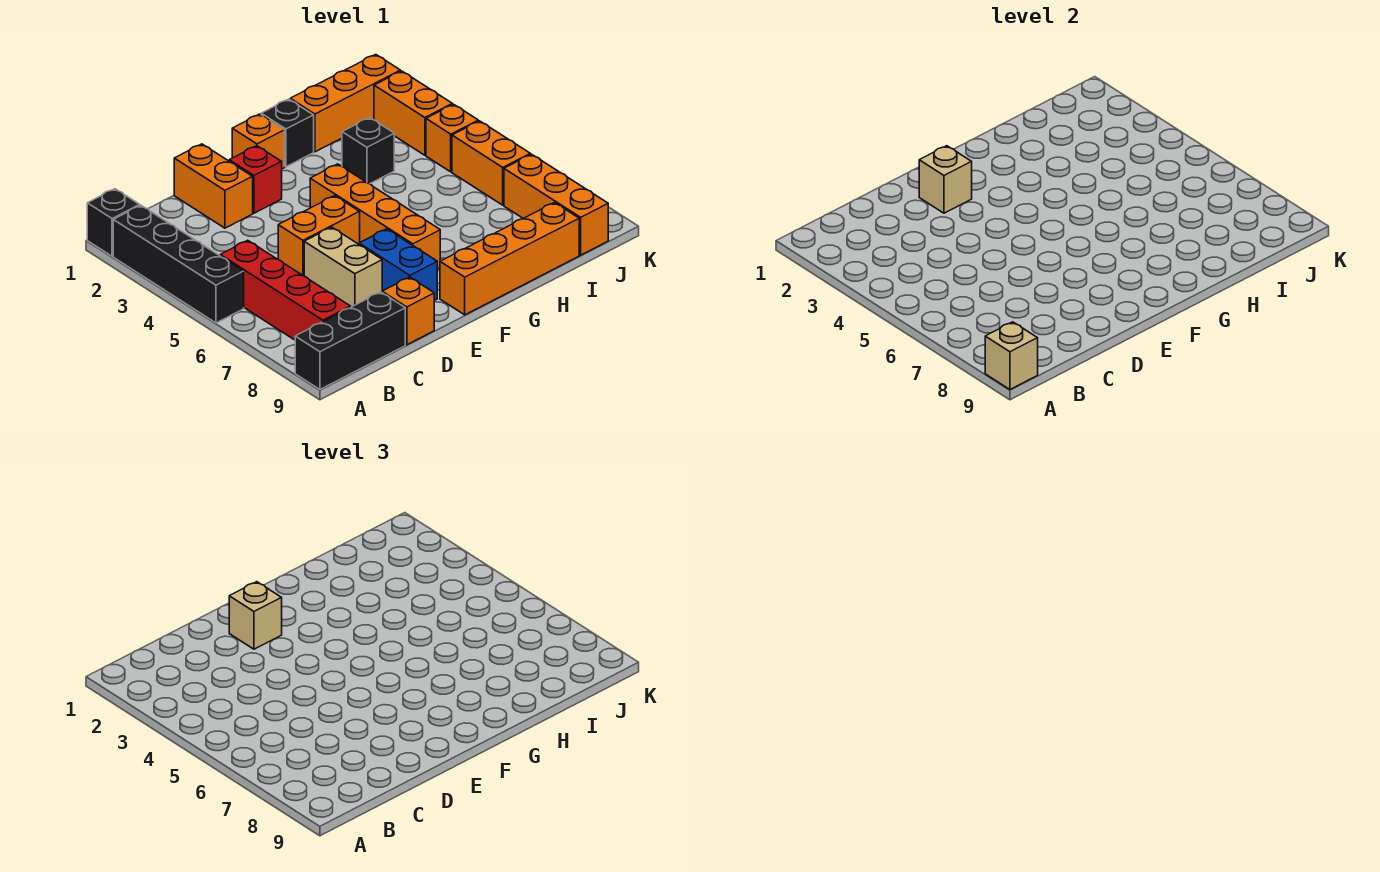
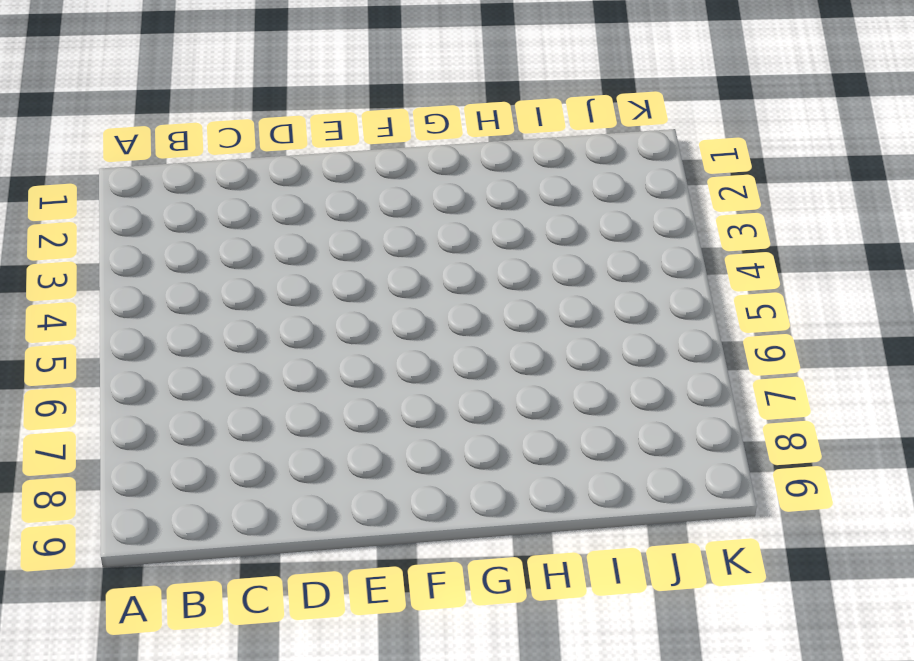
none -> black brick A1 level 1
none -> black brick A2:A5 level 1
none -> black brick A9:C9 level 1

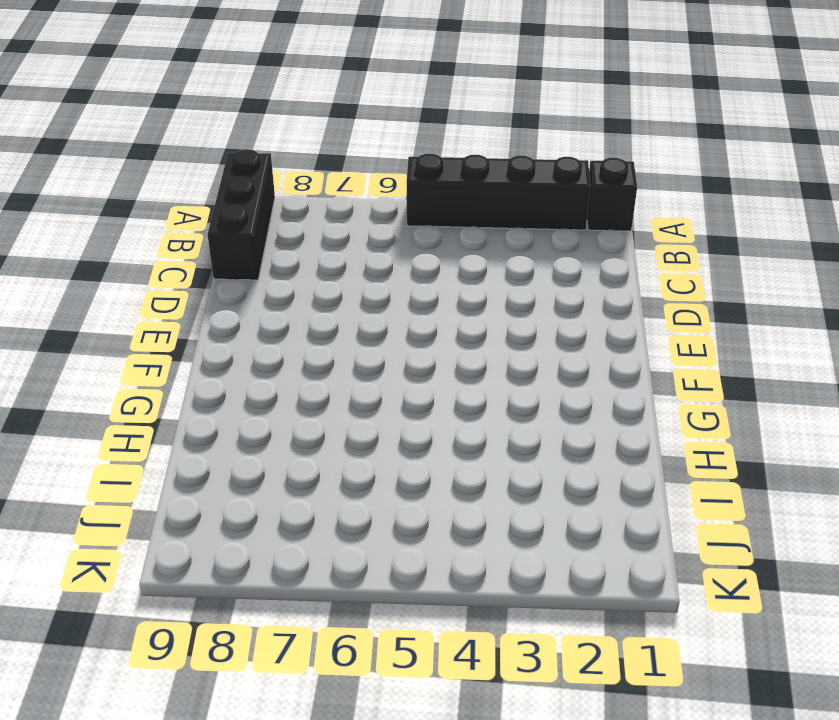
none -> red brick B5:B8 level 1
none -> orange brick D1:D2 level 1
none -> orange brick D5:E5 level 1

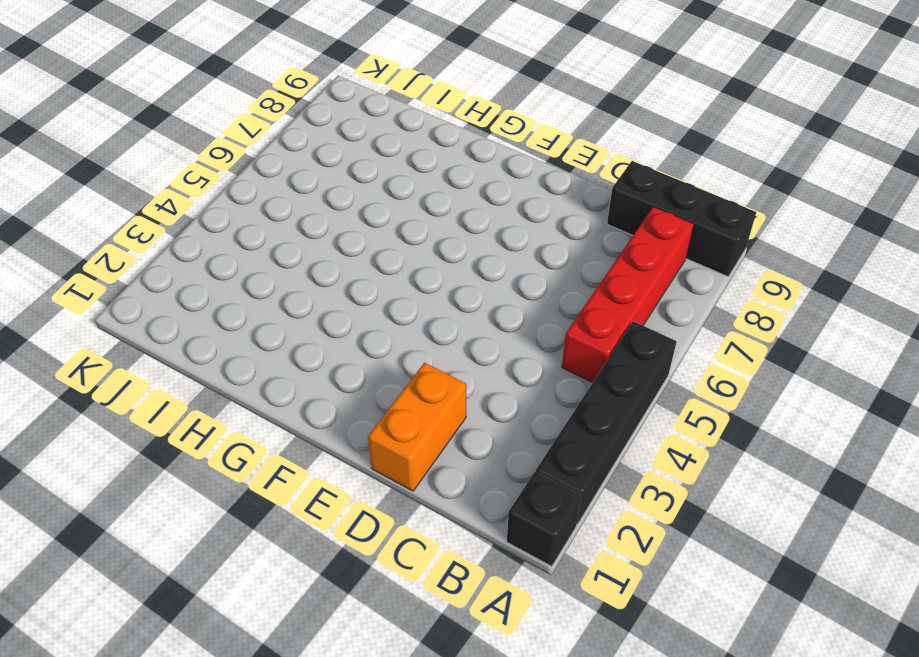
none -> orange brick D5:E5 level 1
none -> tan brick D6:D7 level 1
none -> orange brick D9 level 1

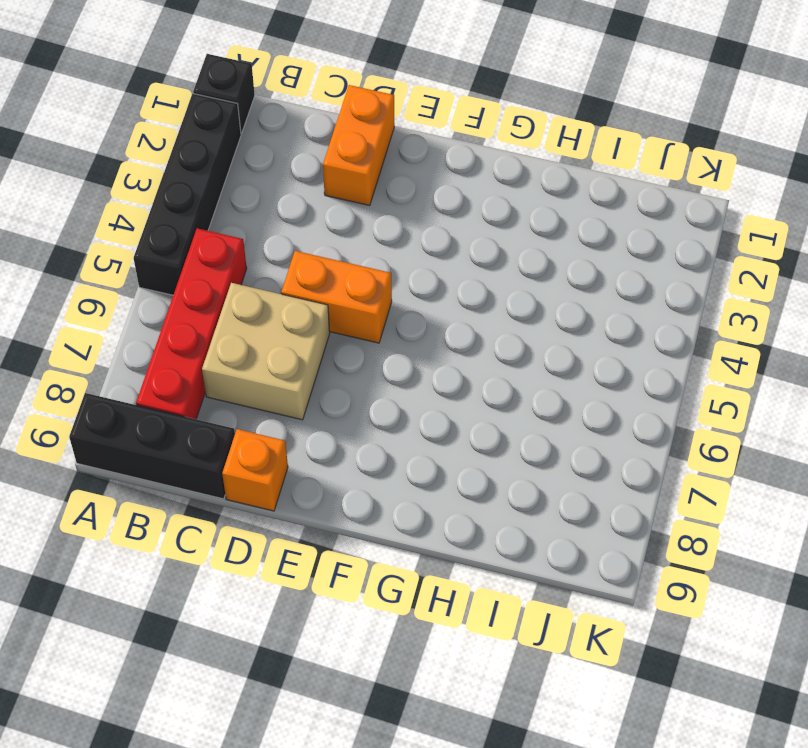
tan brick C6:D7 level 1 -> tan brick D6:D7 level 1
none -> red brick E2 level 1
none -> blue brick E7:E8 level 1
none -> orange brick F1 level 1

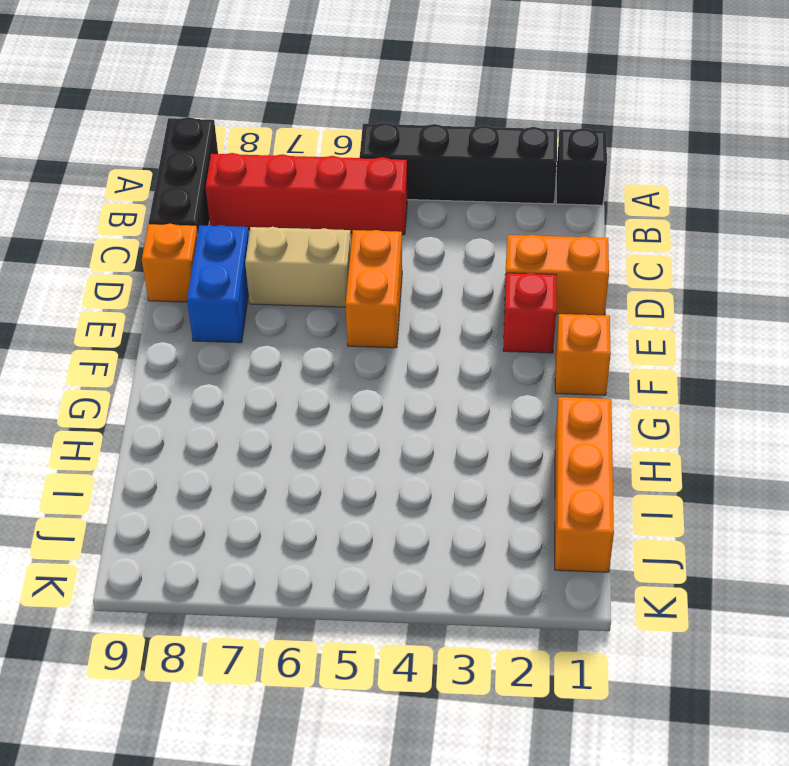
blue brick D8:E8 level 1 -> blue brick E7:E8 level 1
none -> orange brick F4:F7 level 1
none -> orange brick F9:I9 level 1
none -> black brick G1 level 1

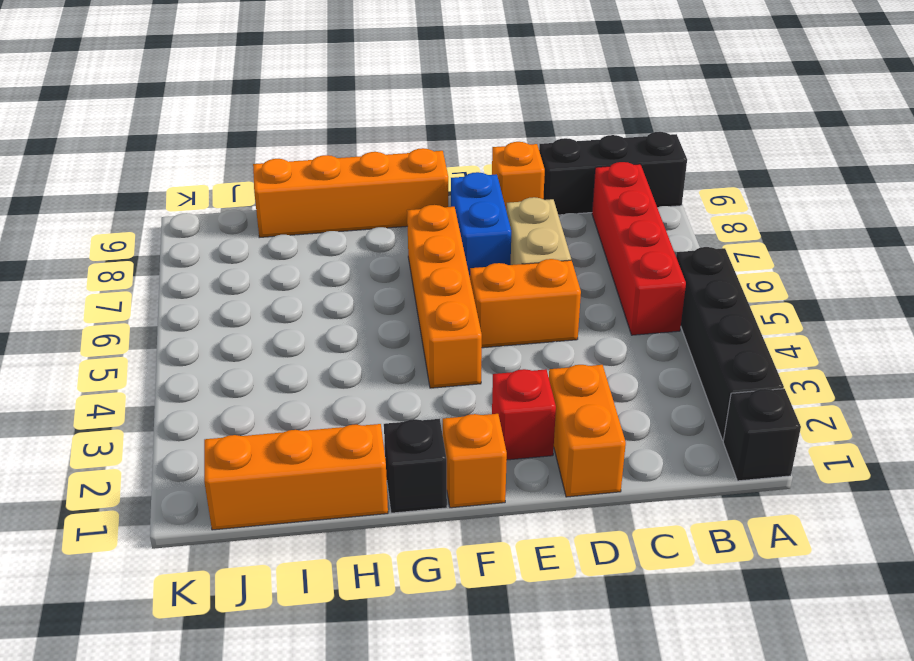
none -> black brick H3 level 1
none -> orange brick J2:J3 level 1
none -> orange brick J4 level 1

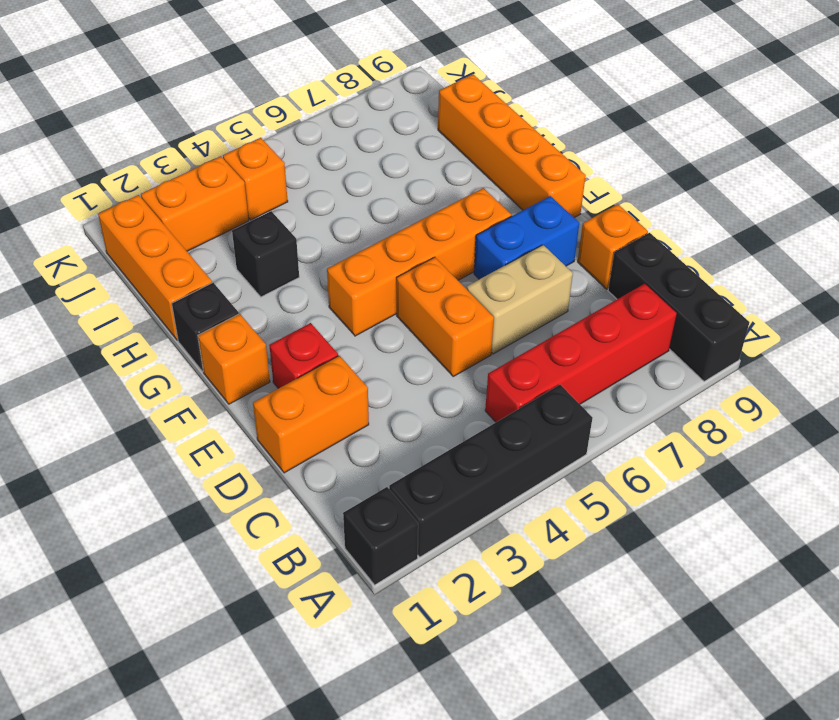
none -> orange brick J5:J6 level 1
none -> orange brick J7:J9 level 1
none -> tan brick A9 level 2

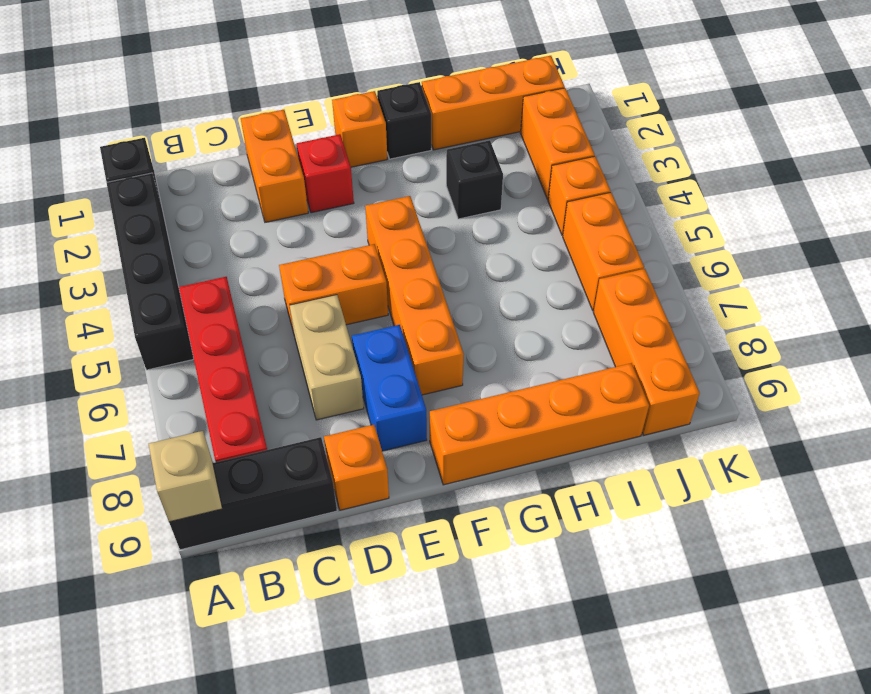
none -> tan brick E2 level 2
none -> tan brick E2 level 3

